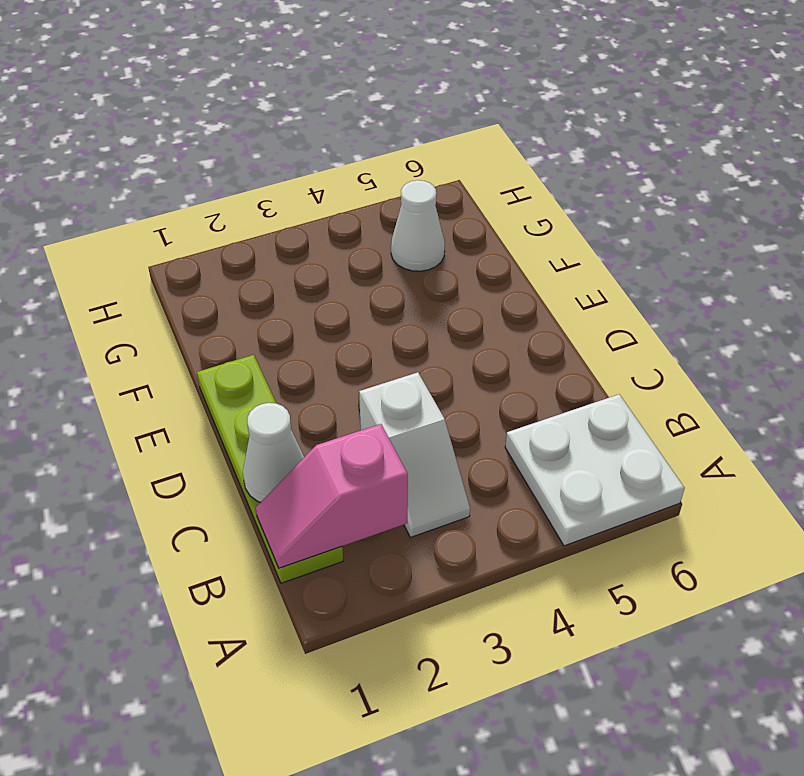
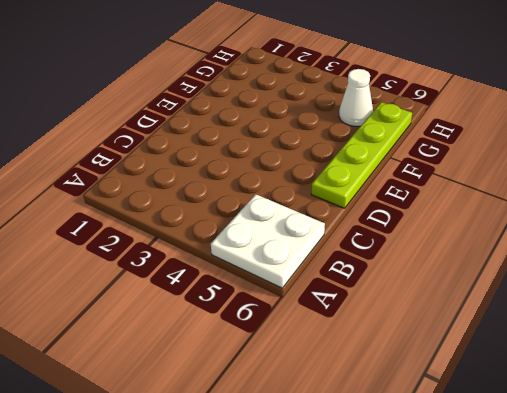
lime plate D6:G6 level 1 -> lime plate B1:E1 level 1
none -> white slope B3:C3 level 1 top C
none -> pink slope B1:B2 level 2 top 2

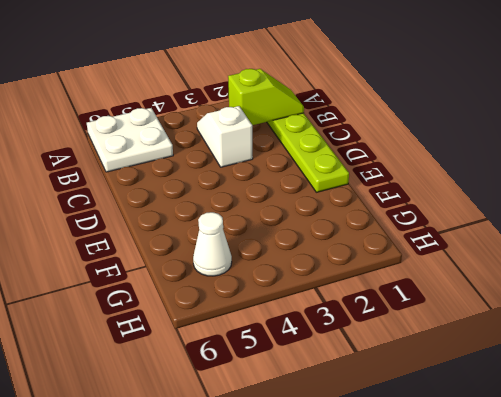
lime slope B1:B2 level 2 top 2 -> pink slope B1:B2 level 2 top 2
none -> white cone C1 level 2

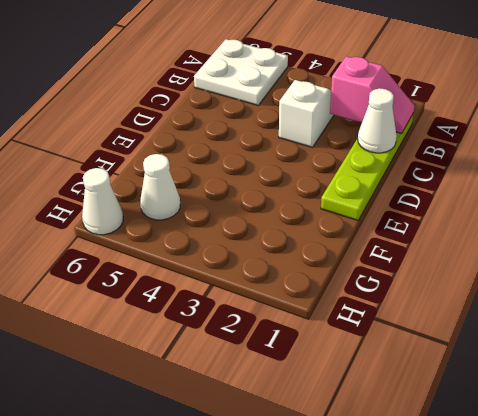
white cone H6 level 1 -> none

